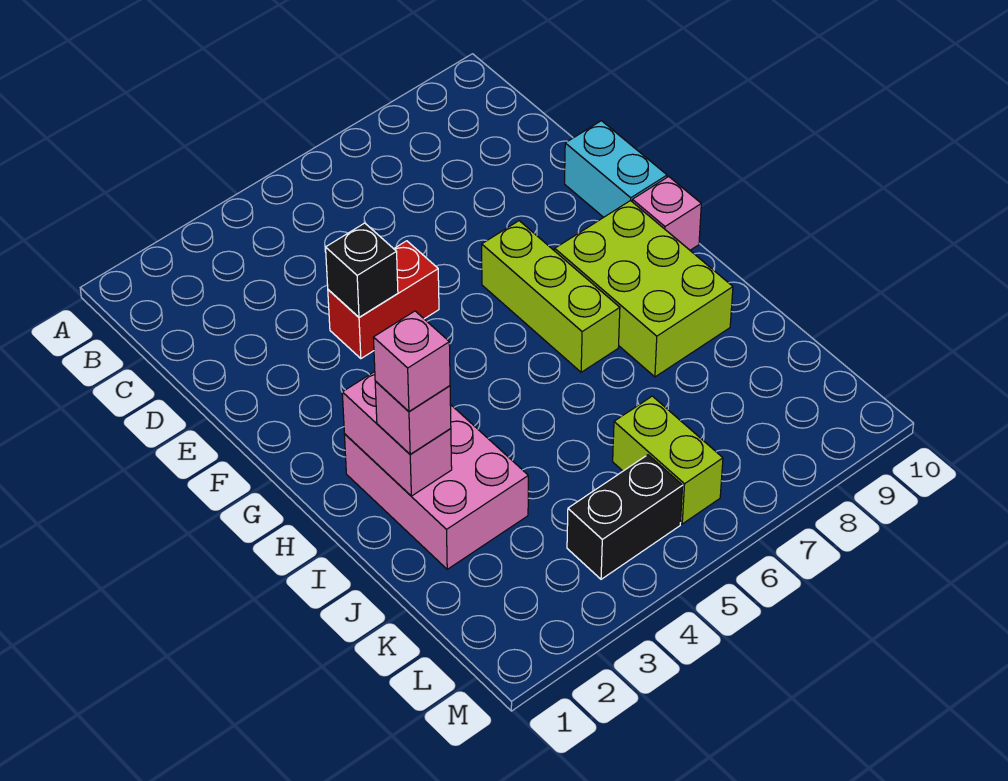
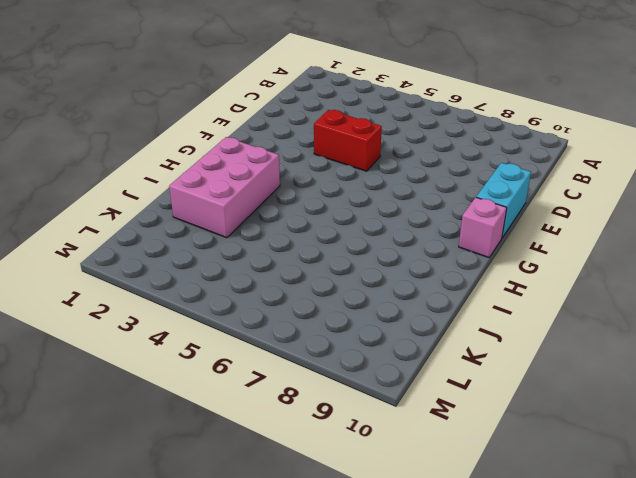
none -> lime brick F7:H7 level 1
none -> lime brick G8:I9 level 1
none -> lime brick K6:L6 level 1

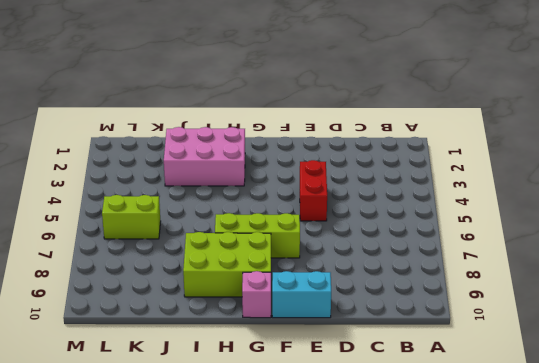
none -> black brick L4:L5 level 1
none -> black brick E4 level 2
none -> pink brick H2:I2 level 2

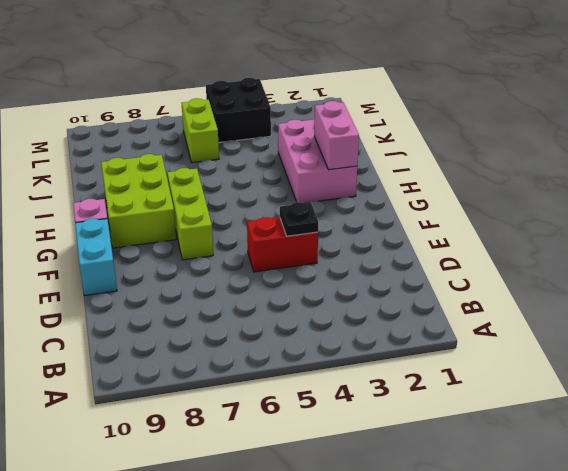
black plate E4 level 2 -> black brick E4 level 2
black brick L4:M5 level 1 -> black brick L4:L5 level 1
none -> pink brick I2 level 3
none -> pink brick I2 level 4

